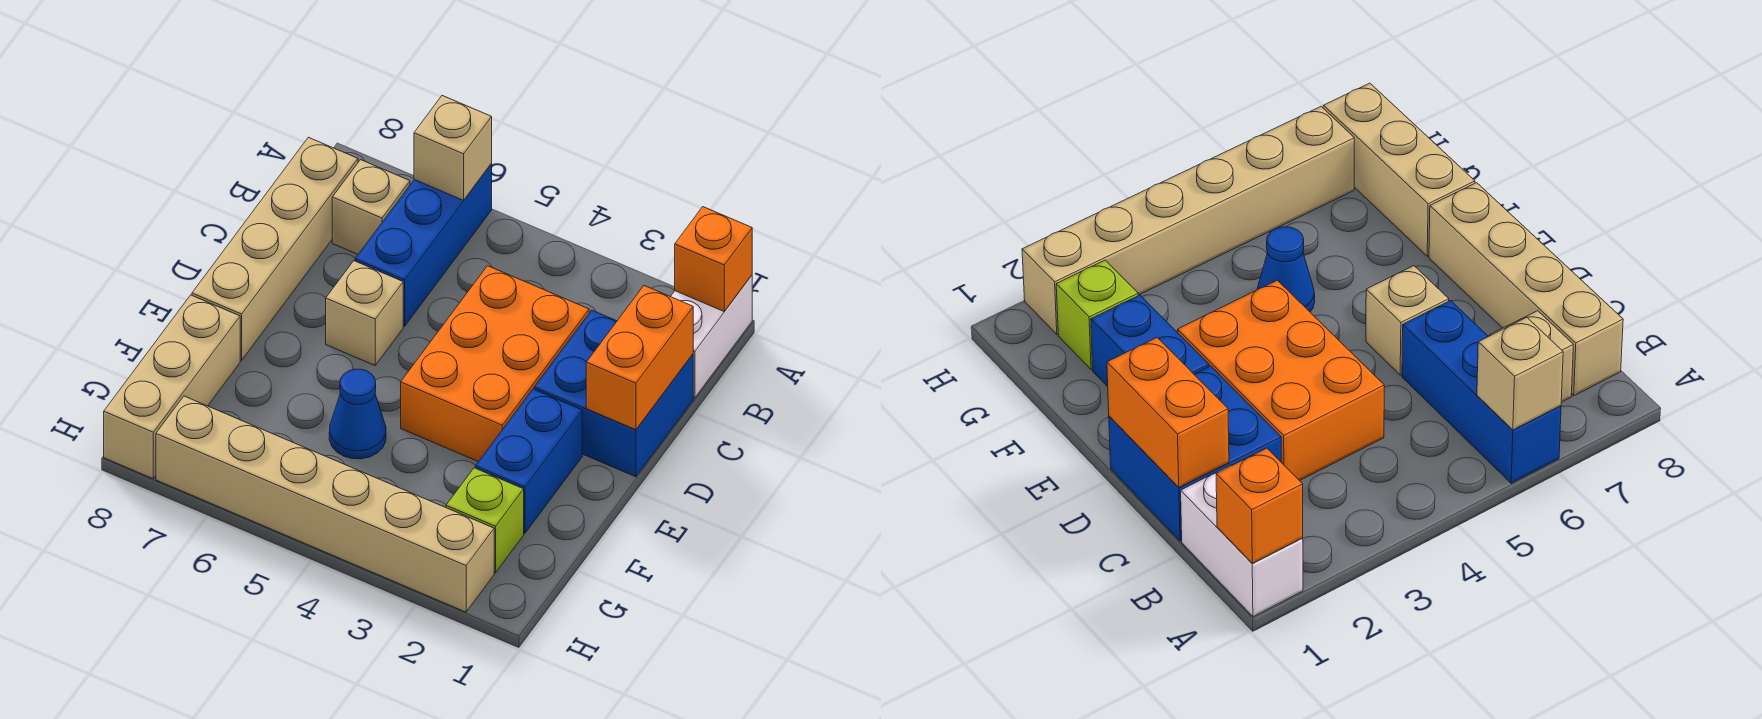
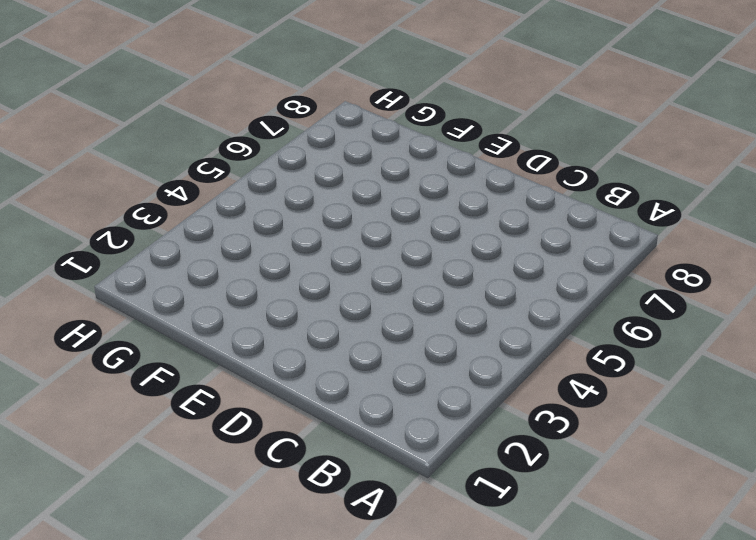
none -> white brick A1:B1 level 1
none -> blue brick A6:C6 level 1
none -> tan brick B7 level 1

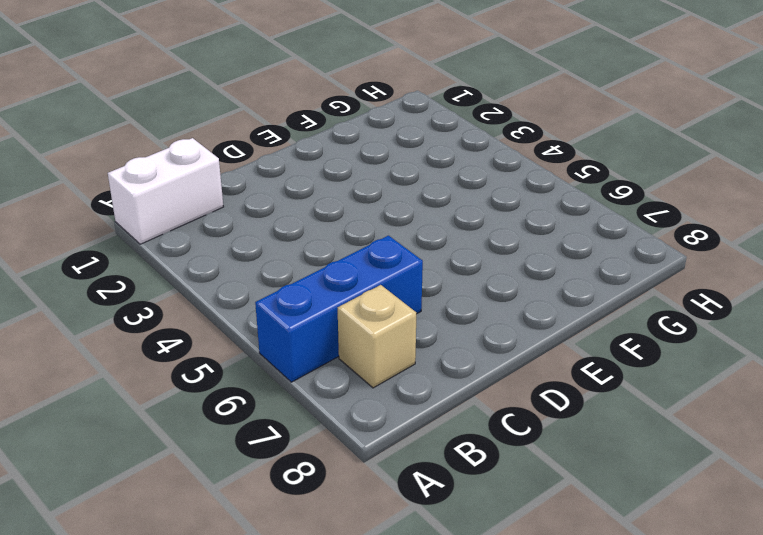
none -> tan brick B8:E8 level 1
none -> blue brick C1:D2 level 1
none -> orange brick C3:E4 level 1

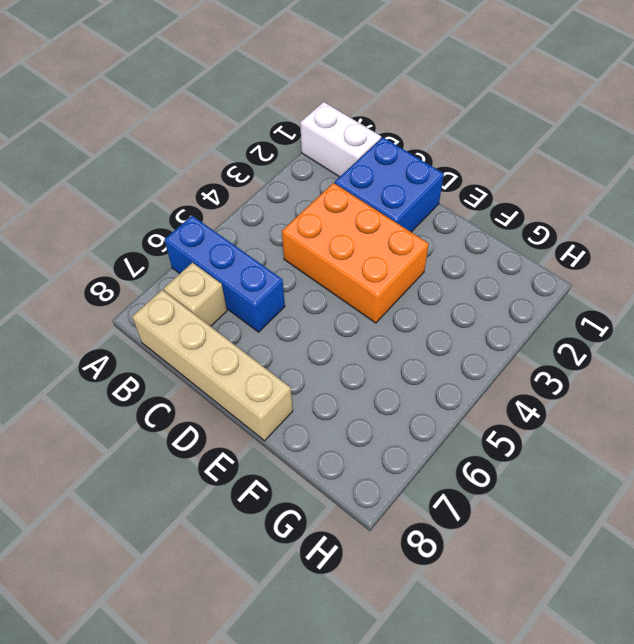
none -> tan brick D6 level 1
none -> blue brick E2:F2 level 1
none -> blue cone F5 level 1

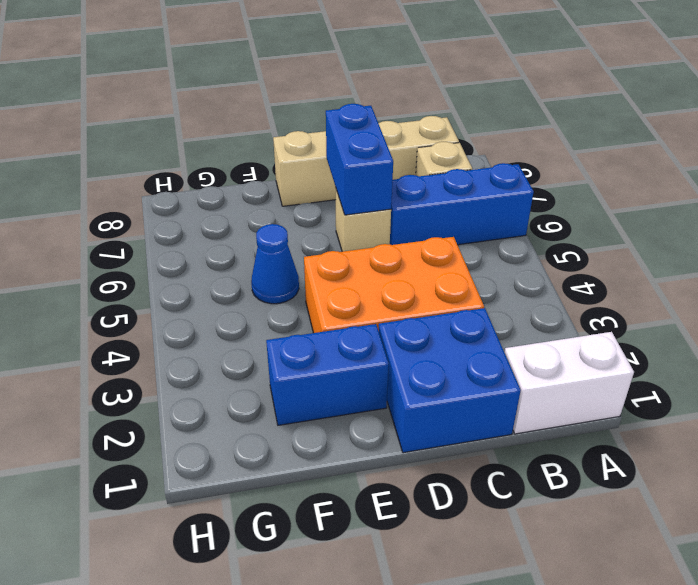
blue brick D6:D7 level 2 -> none
none -> tan brick F8:H8 level 1
none -> lime brick G2 level 1
none -> tan brick H2:H7 level 1

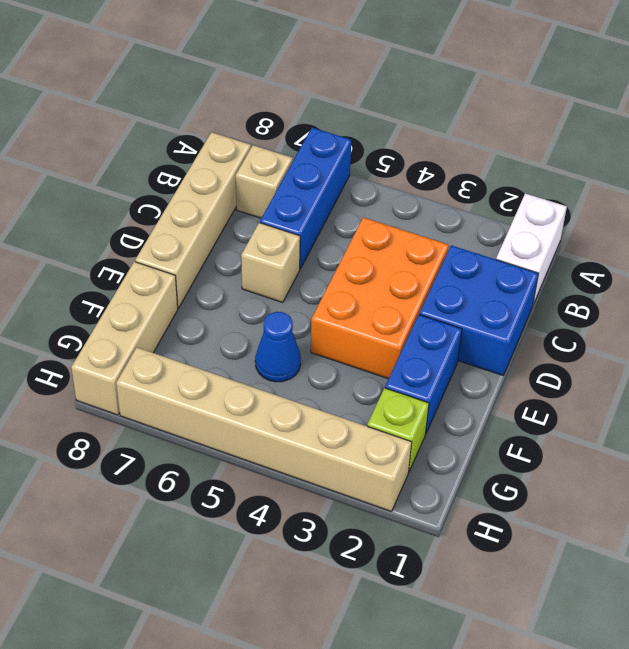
none -> orange brick A1 level 2
none -> tan brick A6 level 2
none -> orange brick C1:D1 level 2

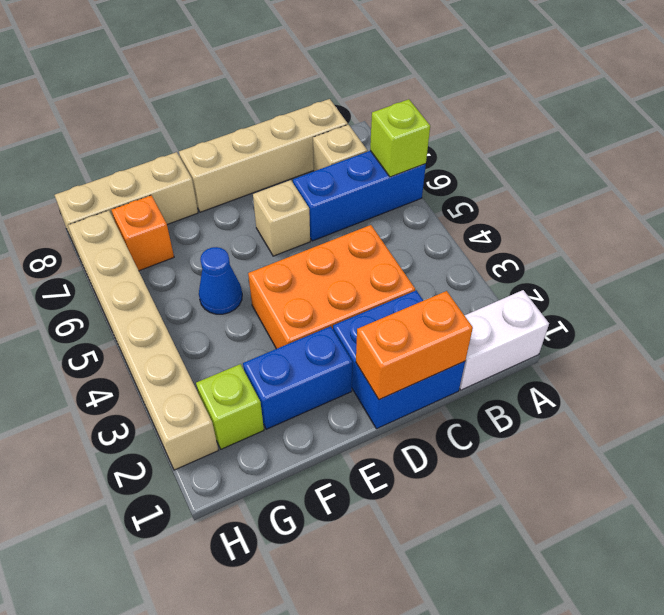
lime brick A6 level 2 -> tan brick A6 level 2
orange brick G7 level 1 -> orange brick A1 level 2

